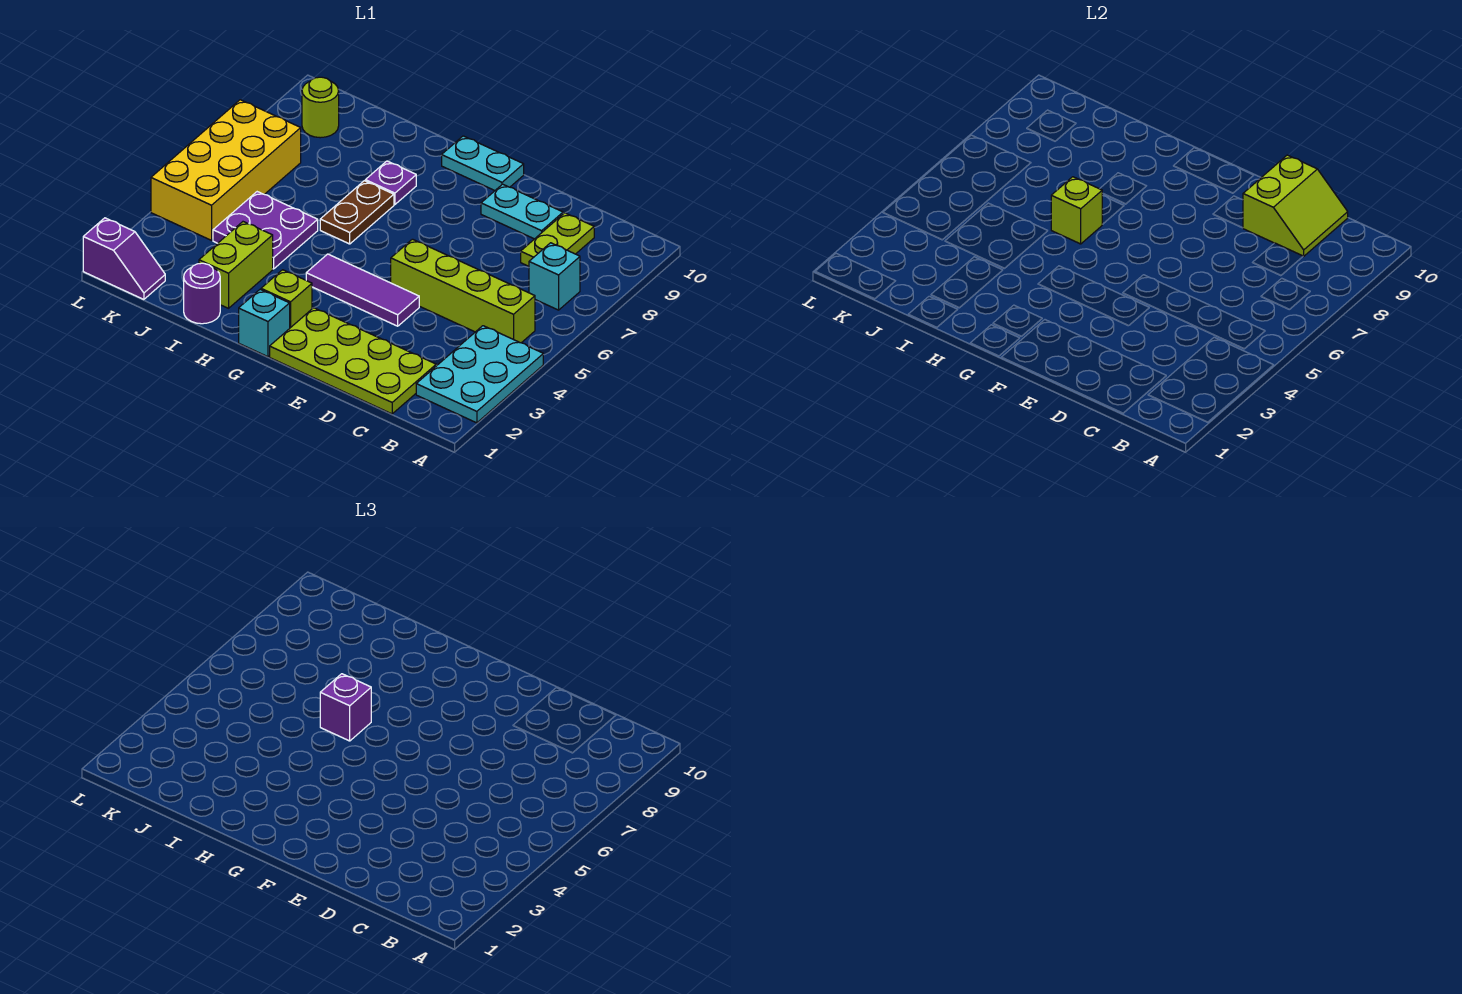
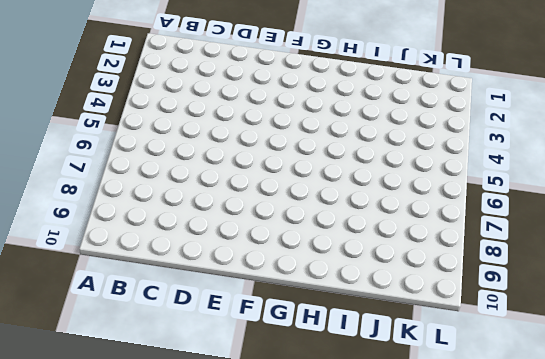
none -> cyan plate A2:B4 level 1
none -> lime brick B5:E5 level 1
none -> cyan brick B7 level 1

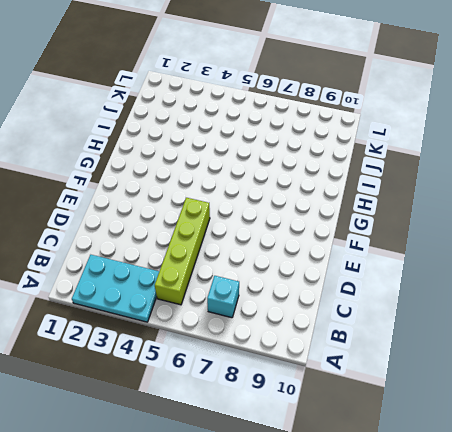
none -> lime plate C1:F2 level 1
none -> lime plate C8:C9 level 1
none -> cyan plate D9:E9 level 1

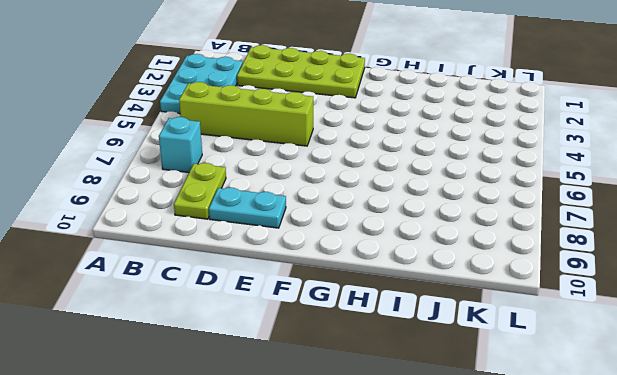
none -> purple tile E4:G4 level 1
none -> cyan plate F10:G10 level 1
none -> cyan brick G1 level 1

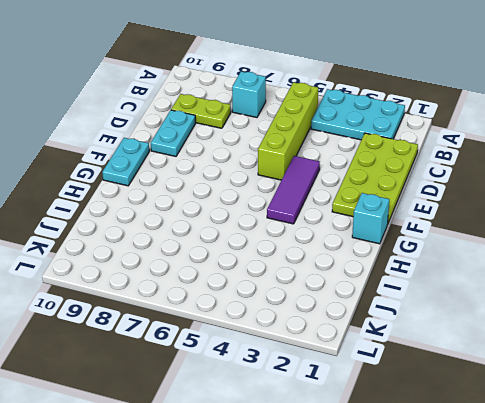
none -> lime brick G2 level 1
none -> brown plate H6:H7 level 1
none -> purple plate H8 level 1

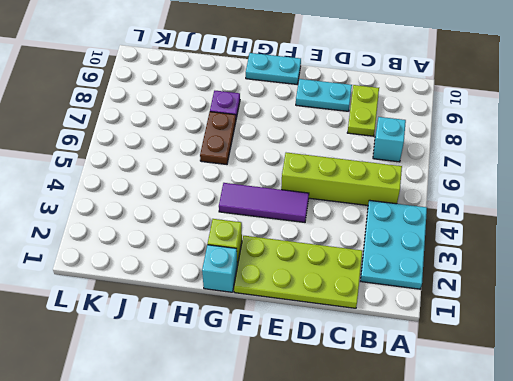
none -> purple round brick I1 level 1
none -> lime brick I2:I3 level 1
none -> purple plate I4:J5 level 1

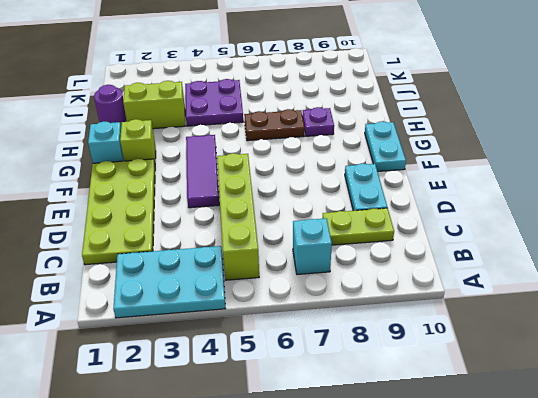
none -> purple slope K1:L1 level 1 top L
none -> yellow brick K4:L7 level 1
none -> lime round brick K9 level 1

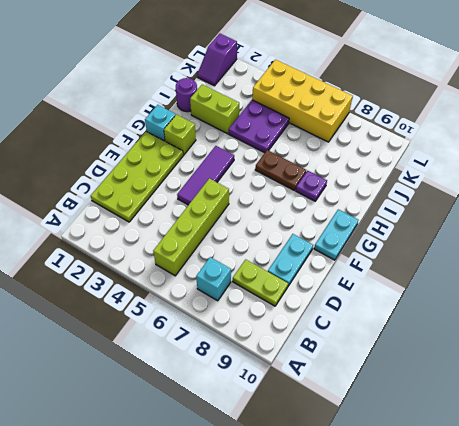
none -> cyan plate A2:B4 level 1
none -> lime round brick K9 level 1
none -> lime slope C9:D10 level 2 top D

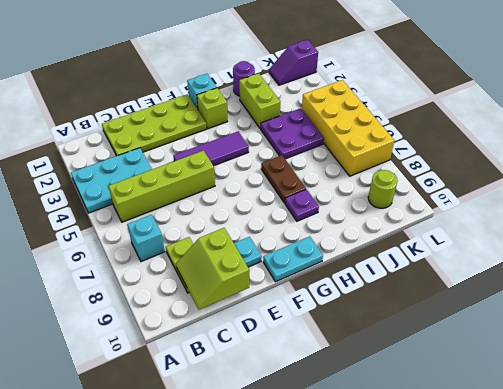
cyan plate A3:C4 level 1 -> cyan plate A2:B4 level 1
none -> lime brick H6 level 2
none -> purple brick H6 level 3

